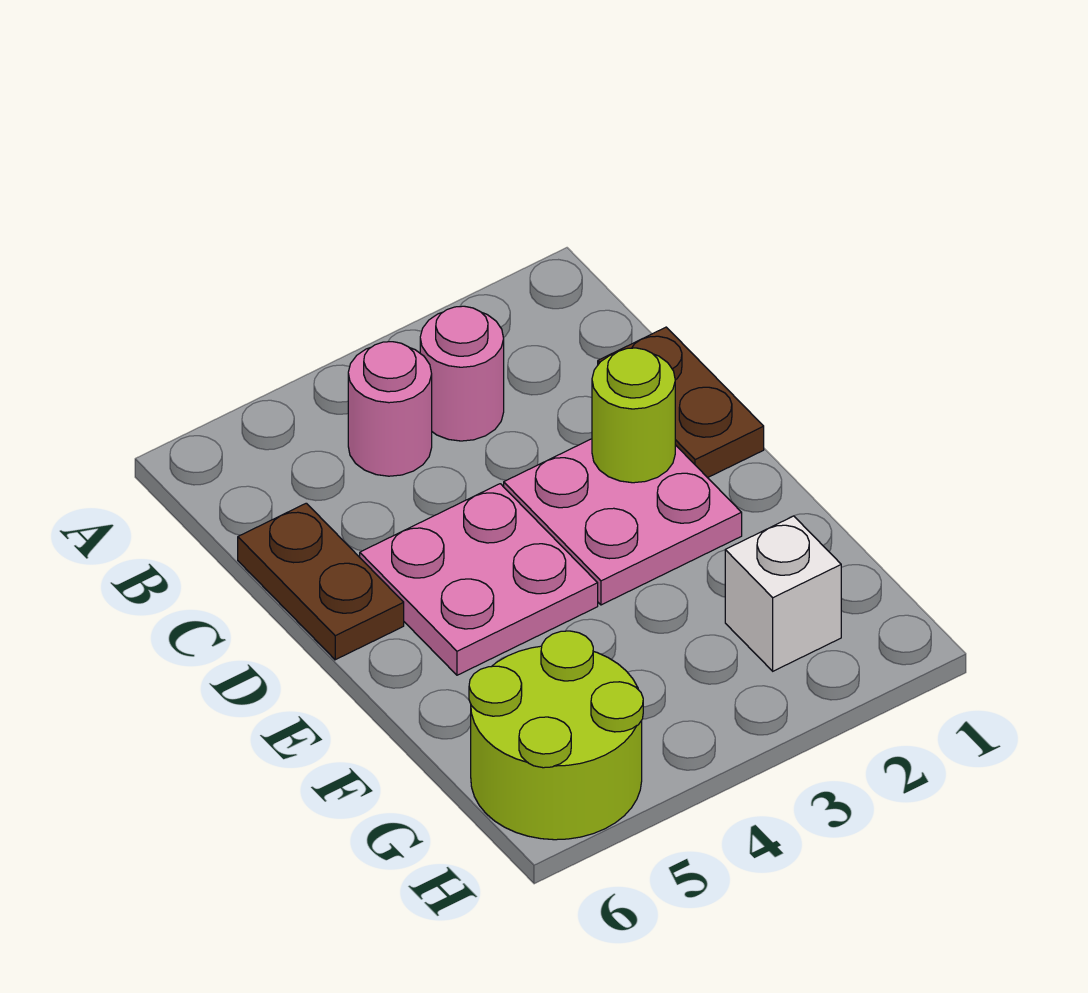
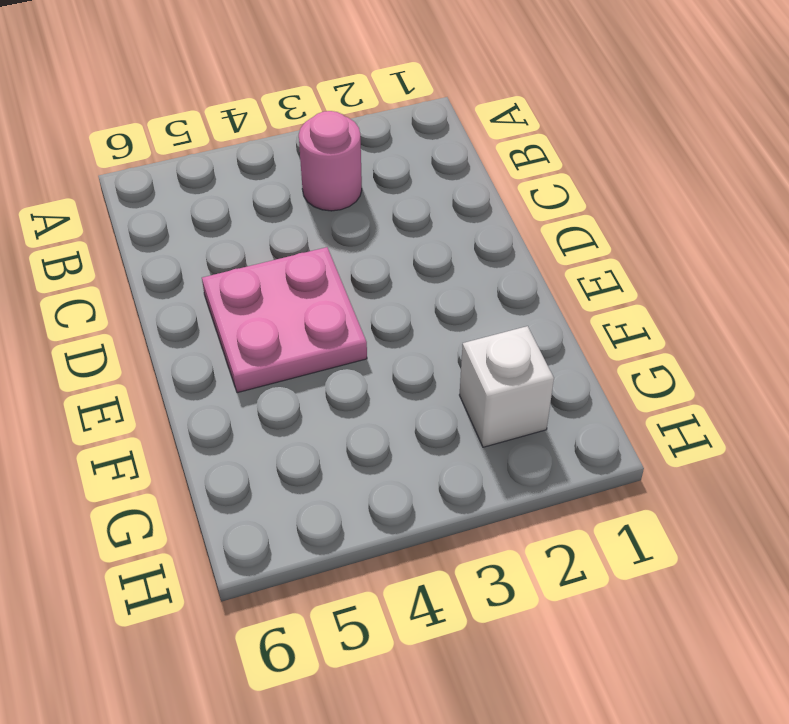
none -> pink round brick B4 level 1
none -> brown plate C1:D1 level 1

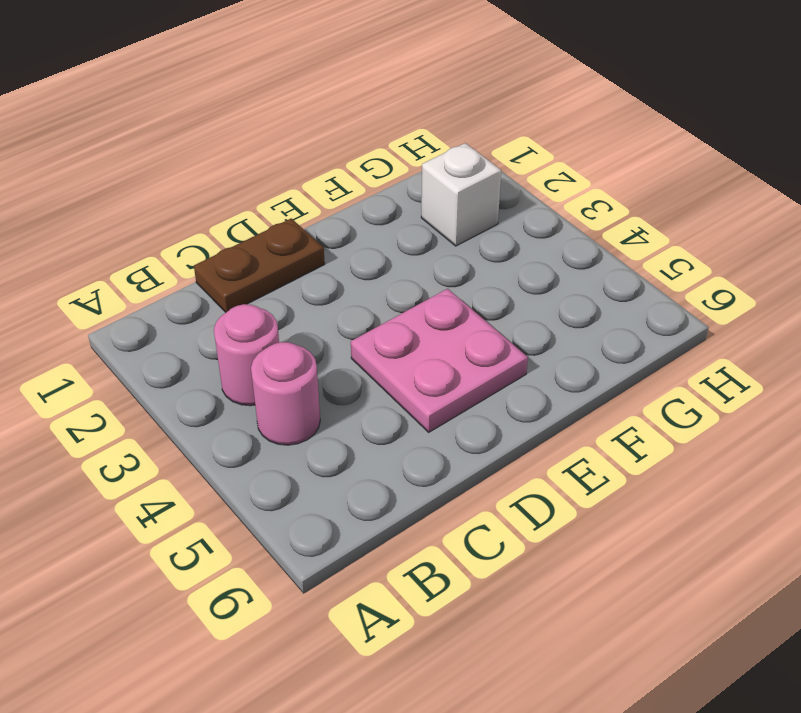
none -> brown plate C6:D6 level 1
none -> pink plate D2:E3 level 1

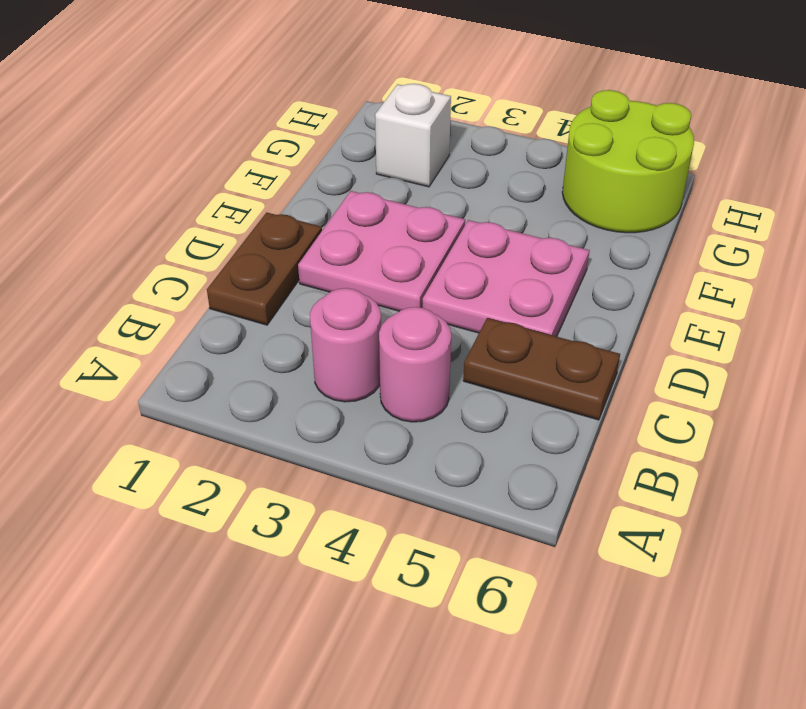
brown plate C5:C6 level 1 -> brown plate C6:D6 level 1
none -> lime round brick D2 level 2

